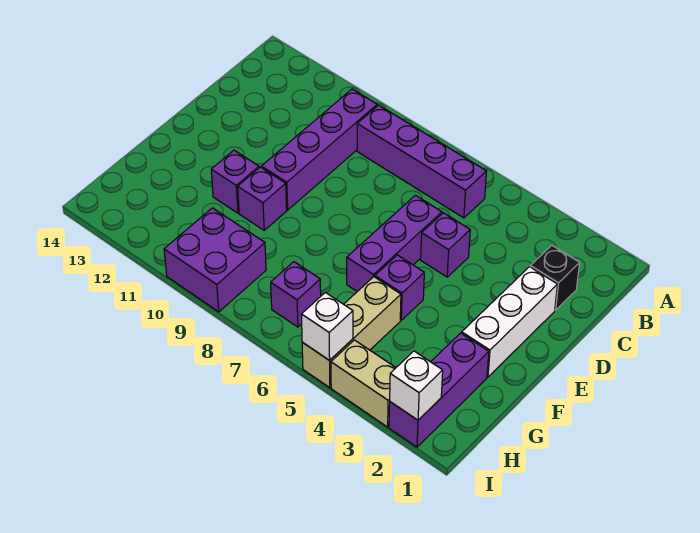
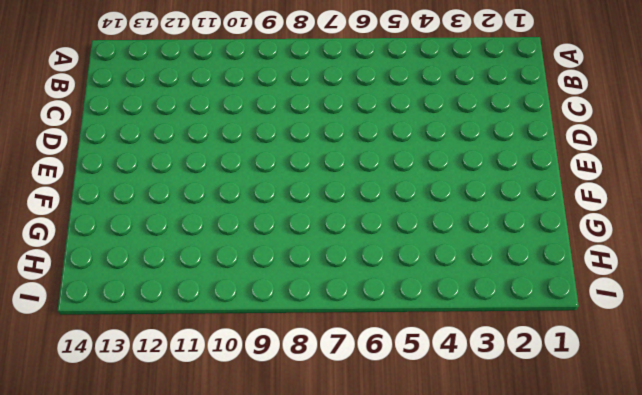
none -> purple brick B6:B9 level 1
none -> purple brick B10:E10 level 1
none -> black brick C2 level 1

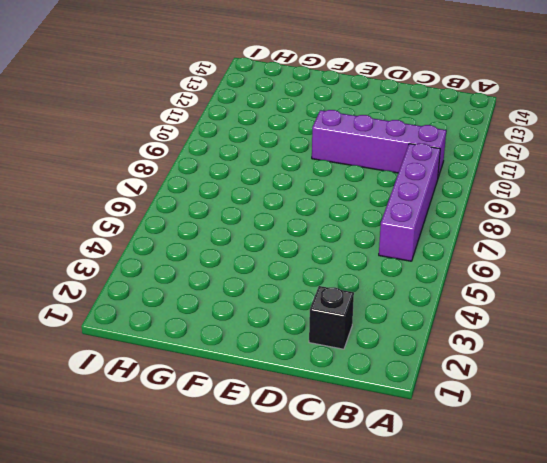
none -> white brick D2:F2 level 1
none -> purple brick D5 level 1
none -> purple brick D6:F6 level 1

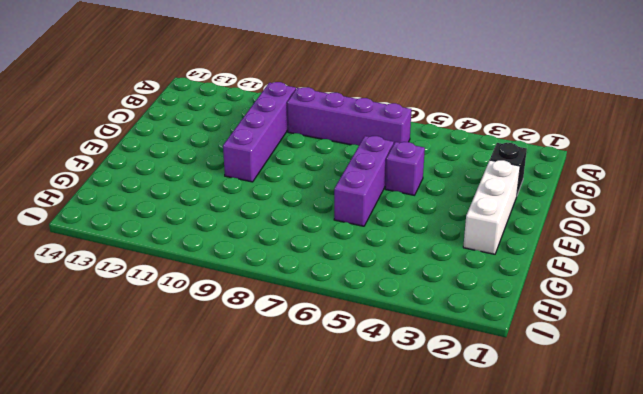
none -> purple brick F5 level 1
none -> purple brick F10 level 1
none -> purple brick F11 level 1

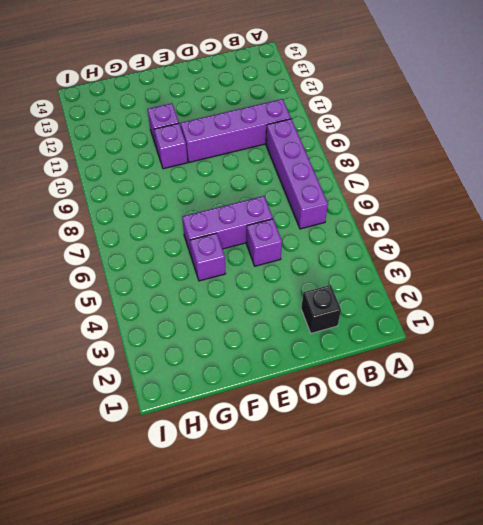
none -> white brick D2:F2 level 1
none -> purple brick G2:I2 level 1
none -> tan brick G5:I5 level 1

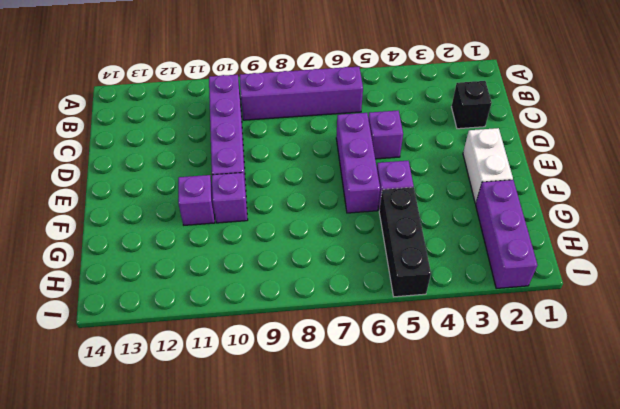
white brick E2:F2 level 1 -> white brick D2:F2 level 1
black brick G5:I5 level 1 -> tan brick G5:I5 level 1
none -> purple brick H7 level 1
none -> purple brick H9:I10 level 1
none -> tan brick I3:I4 level 1

